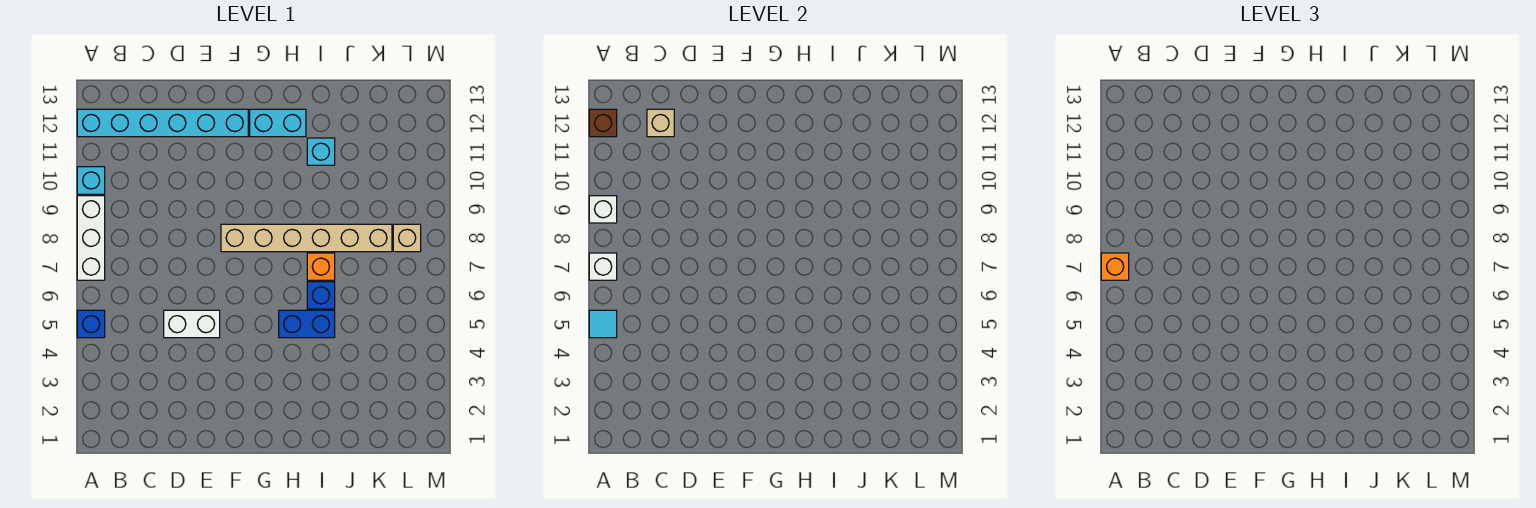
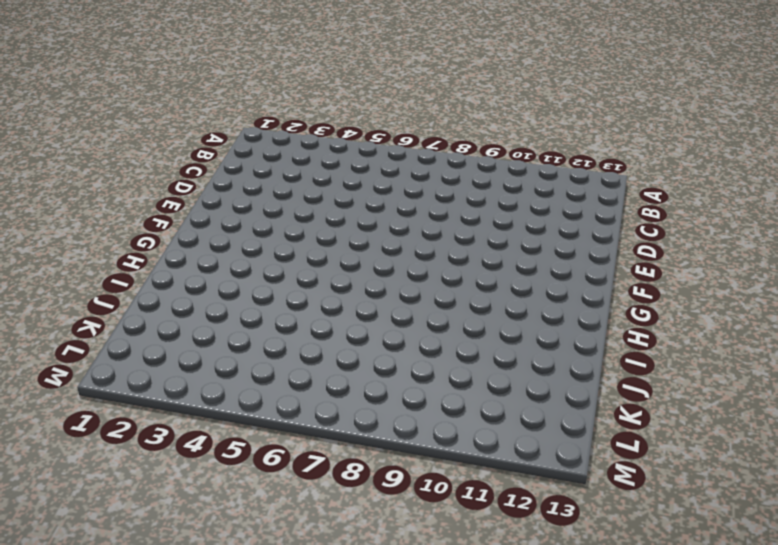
none -> blue brick A5 level 1
none -> white brick A7:A9 level 1
none -> cyan brick A10 level 1

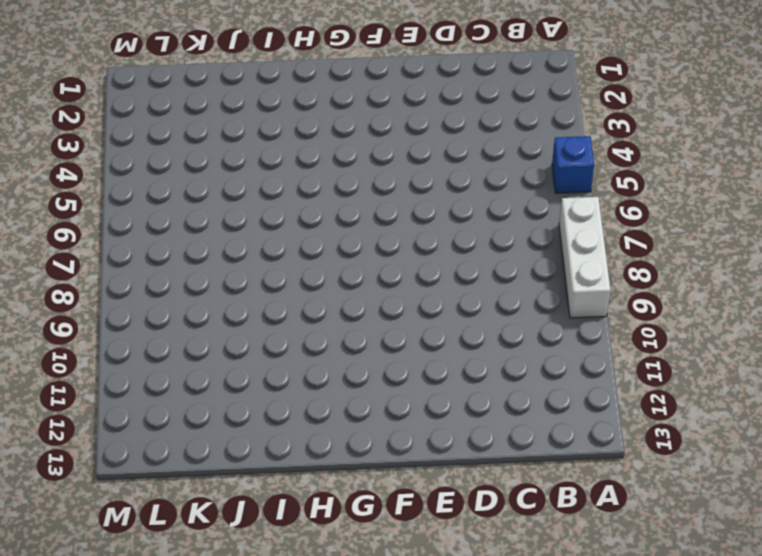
none -> cyan brick A10 level 1
none -> cyan brick A12:F12 level 1
none -> white brick D5:E5 level 1

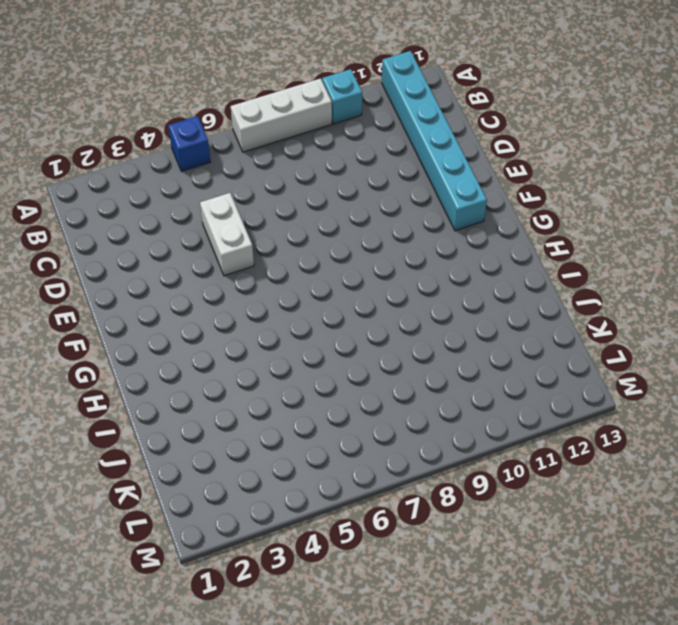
none -> tan brick F8:K8 level 1
none -> cyan brick G12:H12 level 1
none -> blue brick H5:I5 level 1

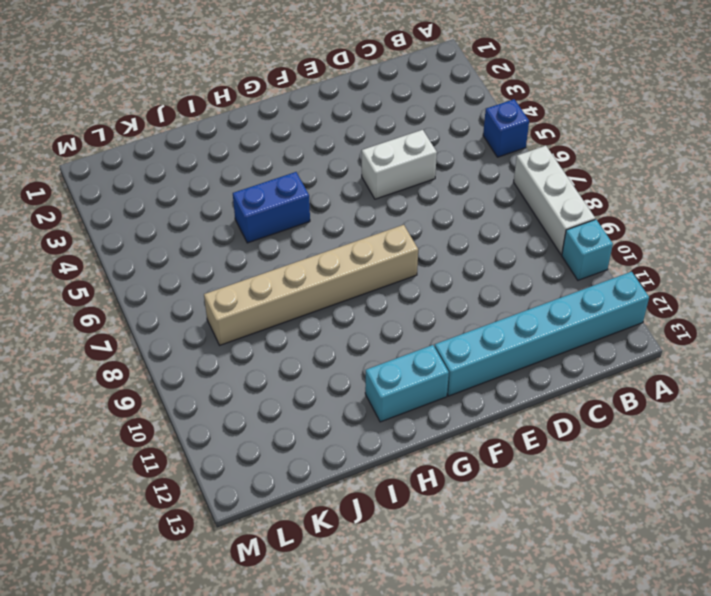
none -> blue brick I6 level 1
none -> orange brick I7 level 1
none -> cyan brick I11 level 1

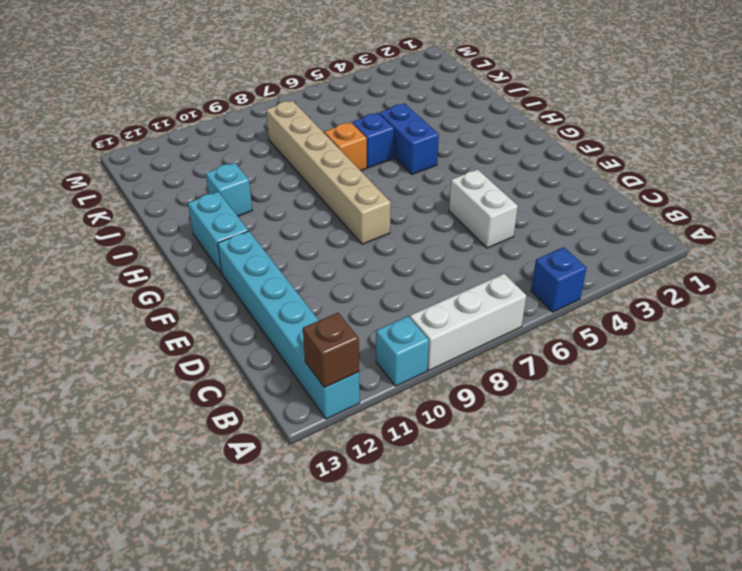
none -> tan brick L8 level 1
none -> cyan tile A5 level 2
none -> white brick A7 level 2

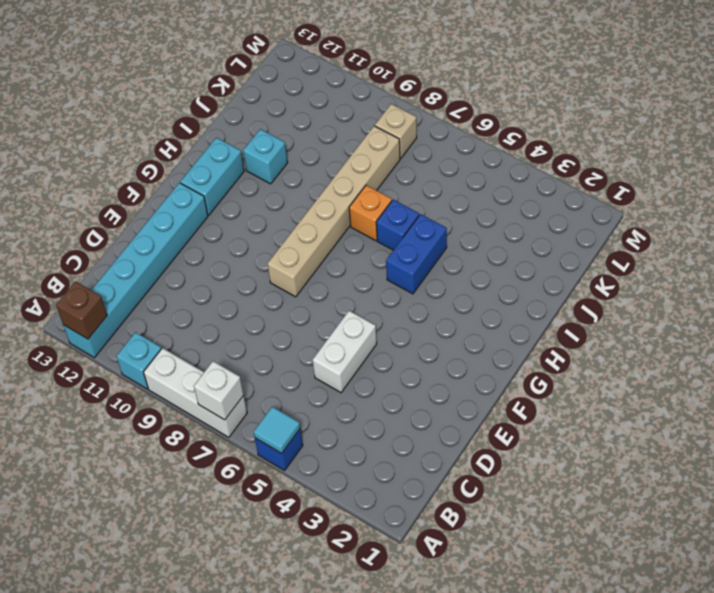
none -> white brick A9 level 2
none -> tan brick C12 level 2
none -> orange brick A7 level 3

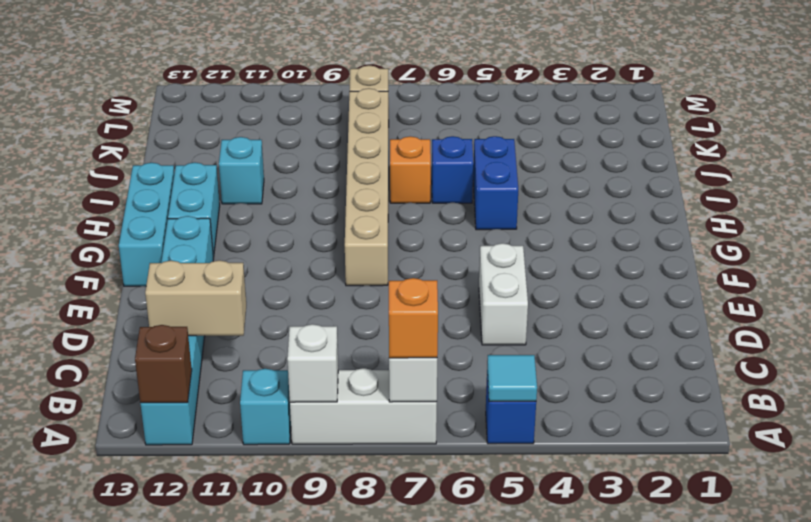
tan brick C11:C12 level 2 -> tan brick C12 level 2
cyan brick F13:H13 level 1 -> none

